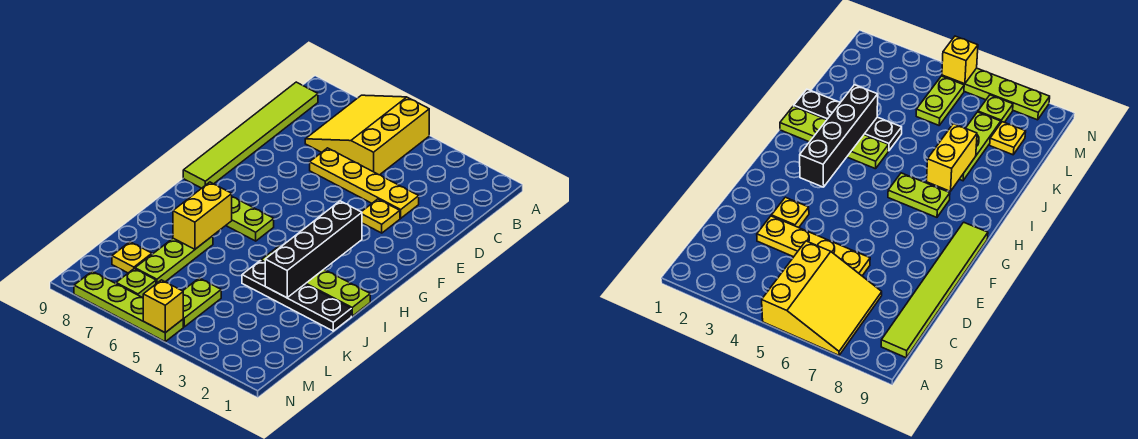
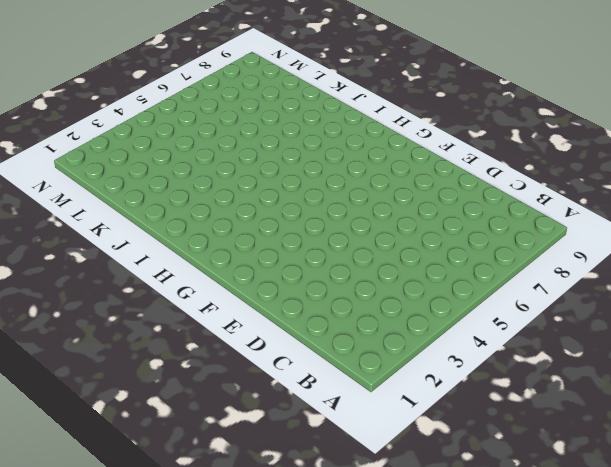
none -> yellow slope A5:C7 level 1 top 5
none -> lime tile B9:G9 level 1
none -> yellow plate D3:D6 level 1

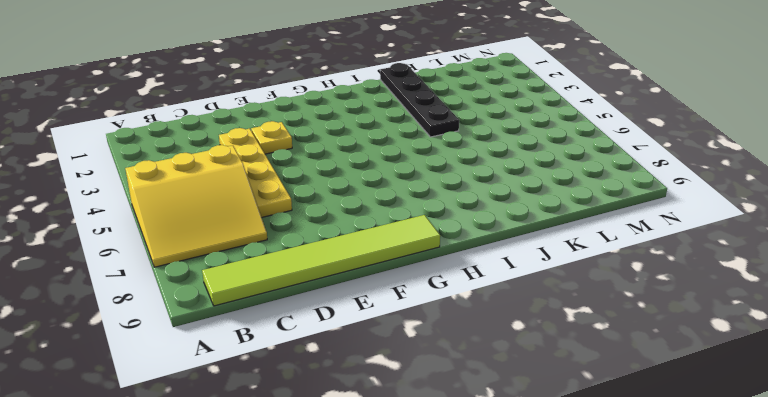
none -> lime plate H6:H7 level 1
none -> lime plate I1:I4 level 1
none -> lime plate J7:L7 level 1

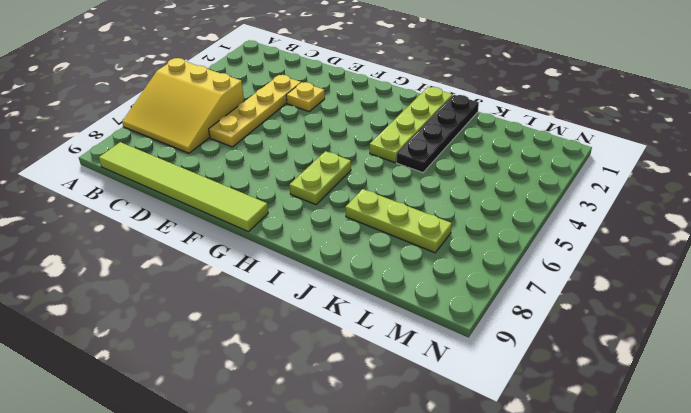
none -> lime plate L5:M5 level 1
none -> yellow plate L8 level 1
none -> lime plate M7 level 1

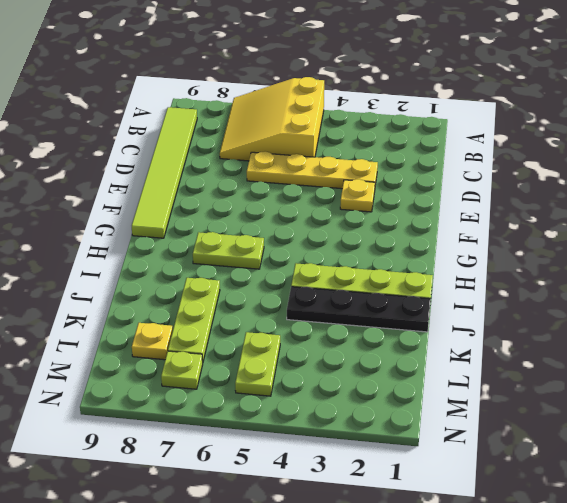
none -> lime plate N5:N8 level 1
none -> black brick G3:J3 level 2
none -> yellow brick I7:J7 level 2

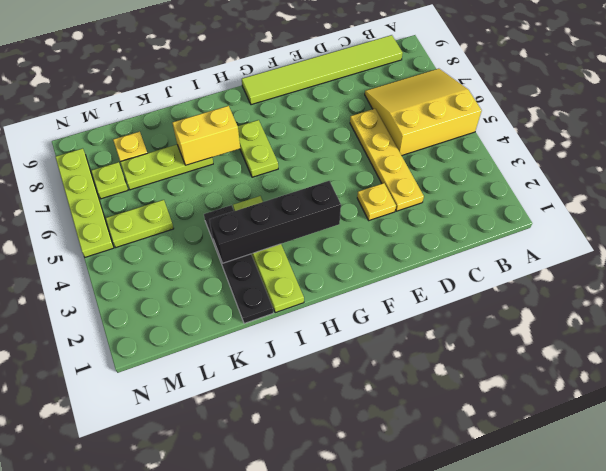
none -> yellow brick N5 level 2

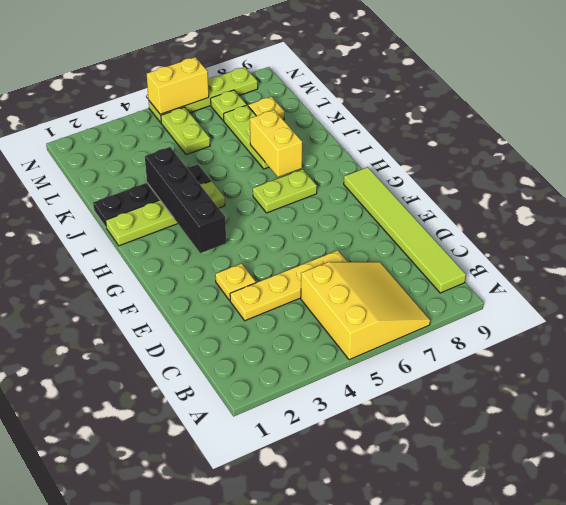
yellow brick N5:N6 level 2 -> yellow brick N5 level 2

